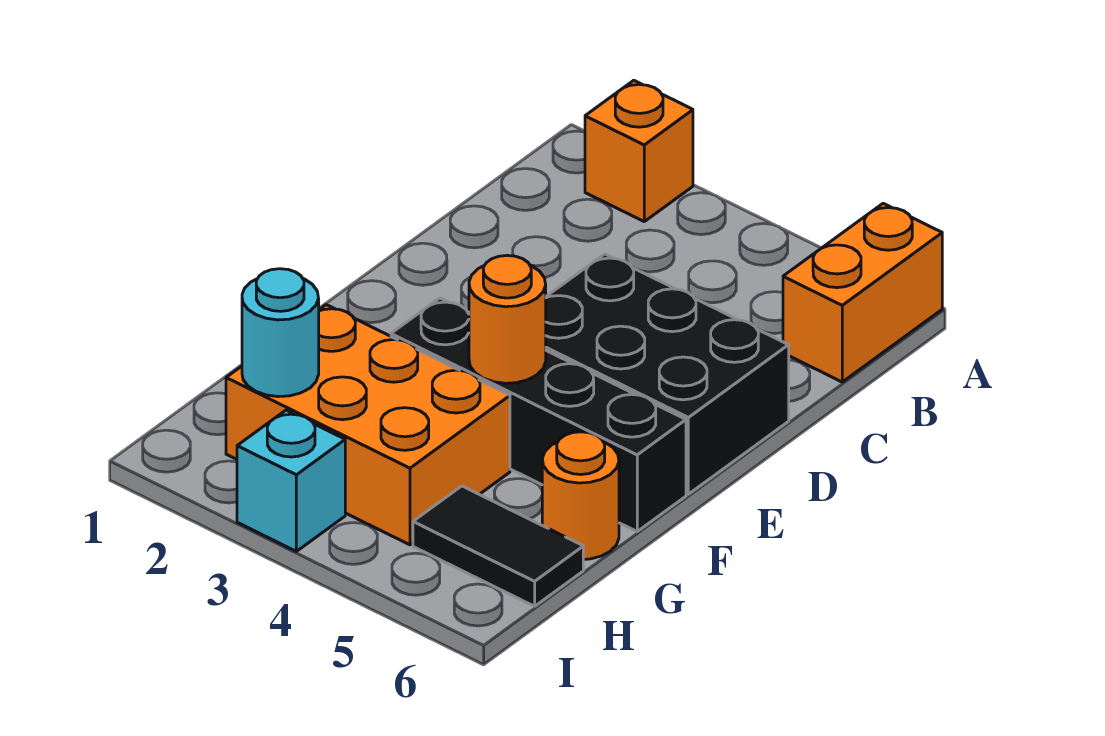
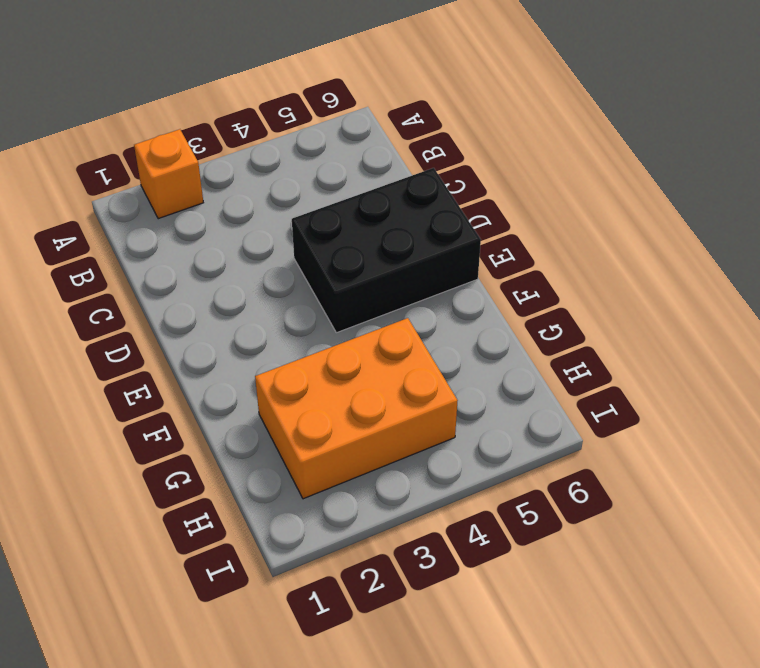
none -> orange brick A6:B6 level 1
none -> black brick F3:F6 level 1

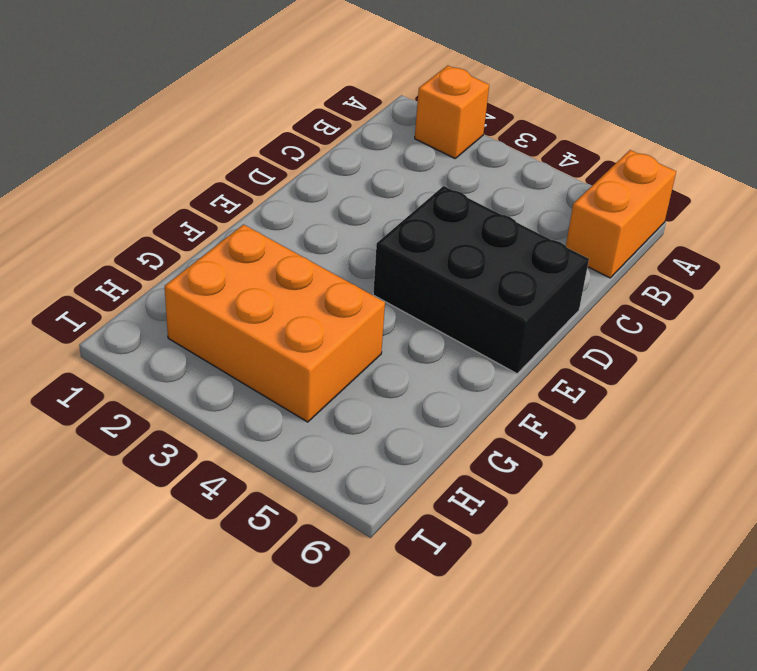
none -> black brick F3:F6 level 1
none -> orange round brick G6 level 1

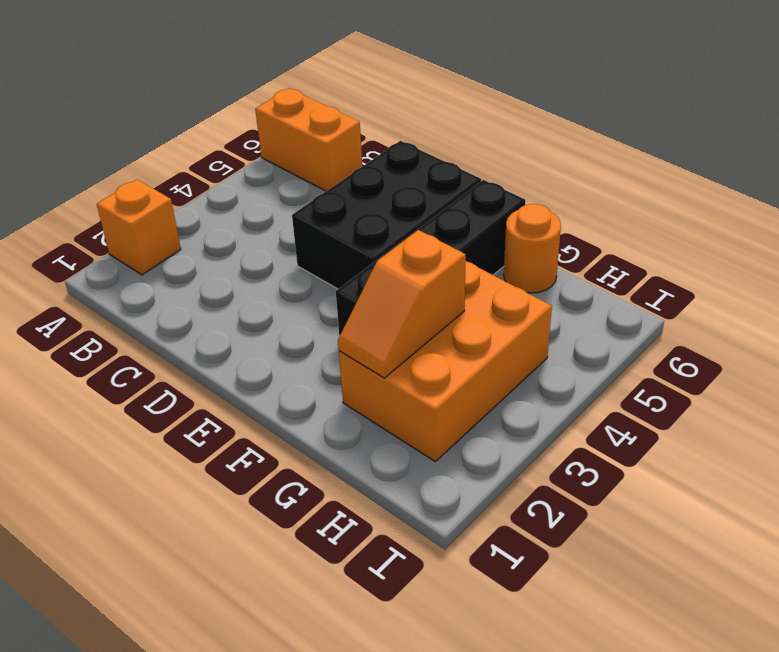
orange slope G2:G3 level 2 top 3 -> none
none -> black tile H5:H6 level 1
none -> cyan brick I3 level 1

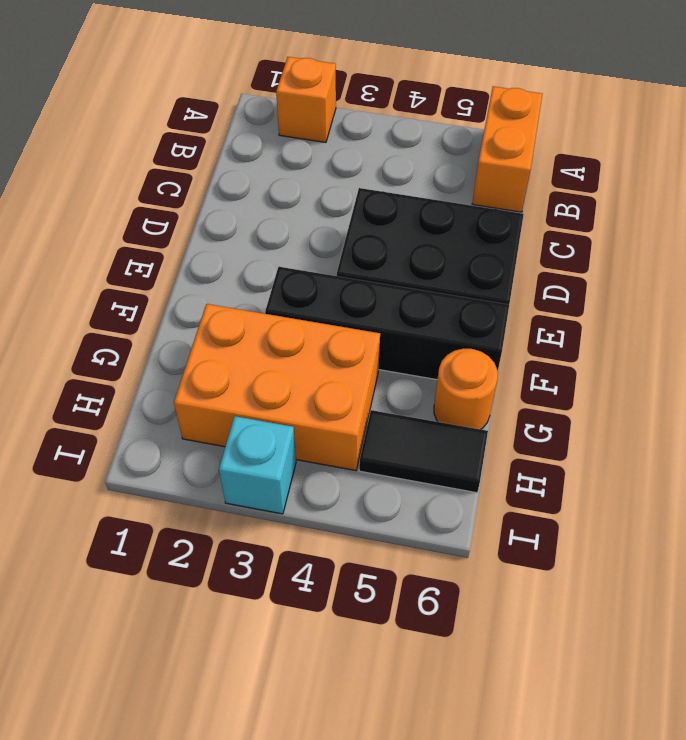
none -> orange round brick F4 level 2
none -> cyan round brick H2 level 2

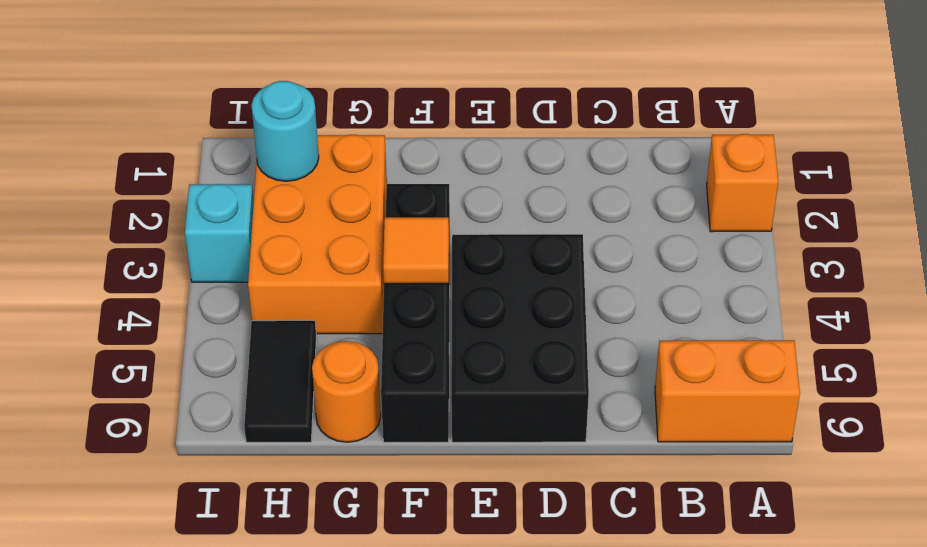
orange tile F4 level 2 -> orange round brick F4 level 2

